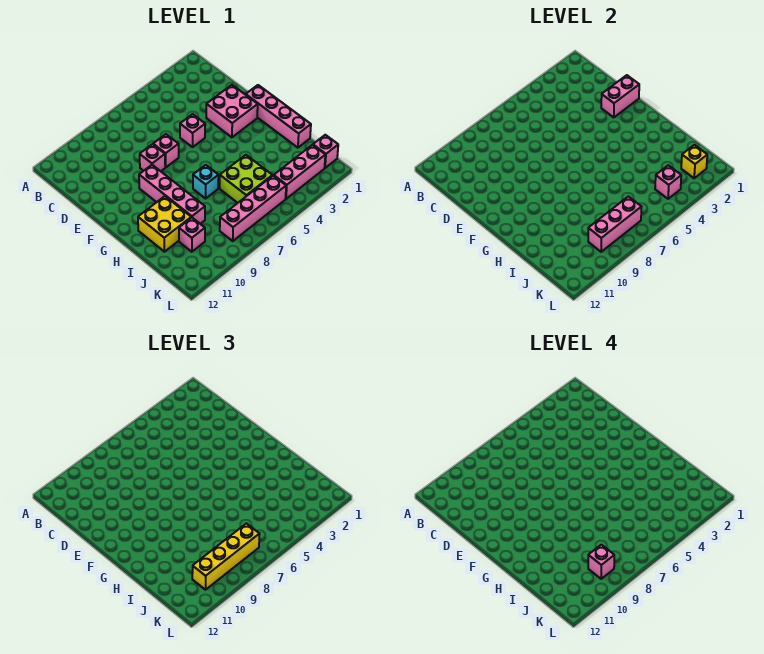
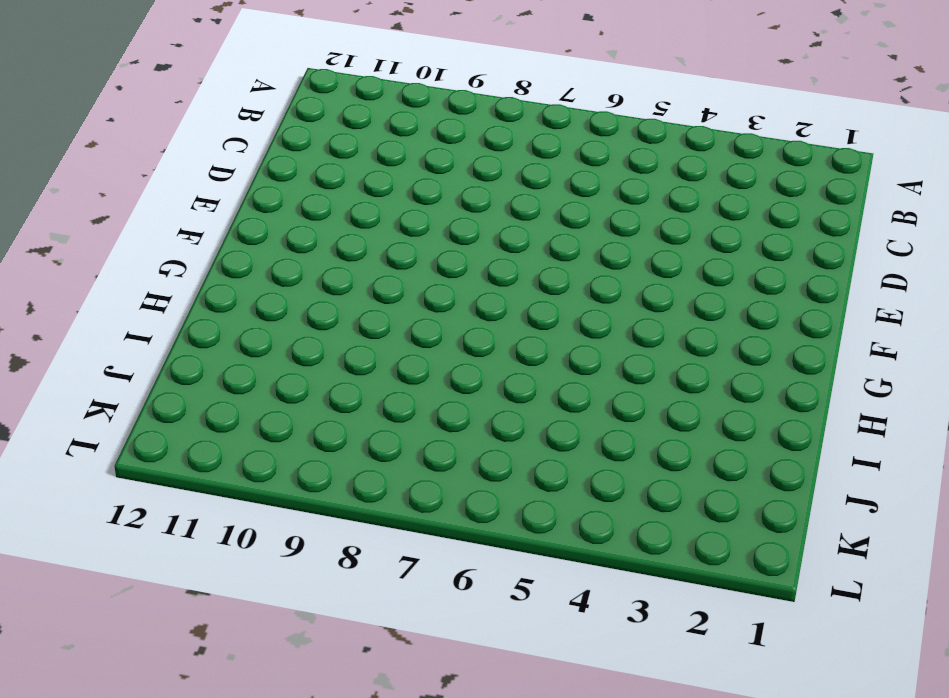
none -> pink brick E2:F3 level 1
none -> pink brick E5 level 1
none -> pink brick E7 level 1

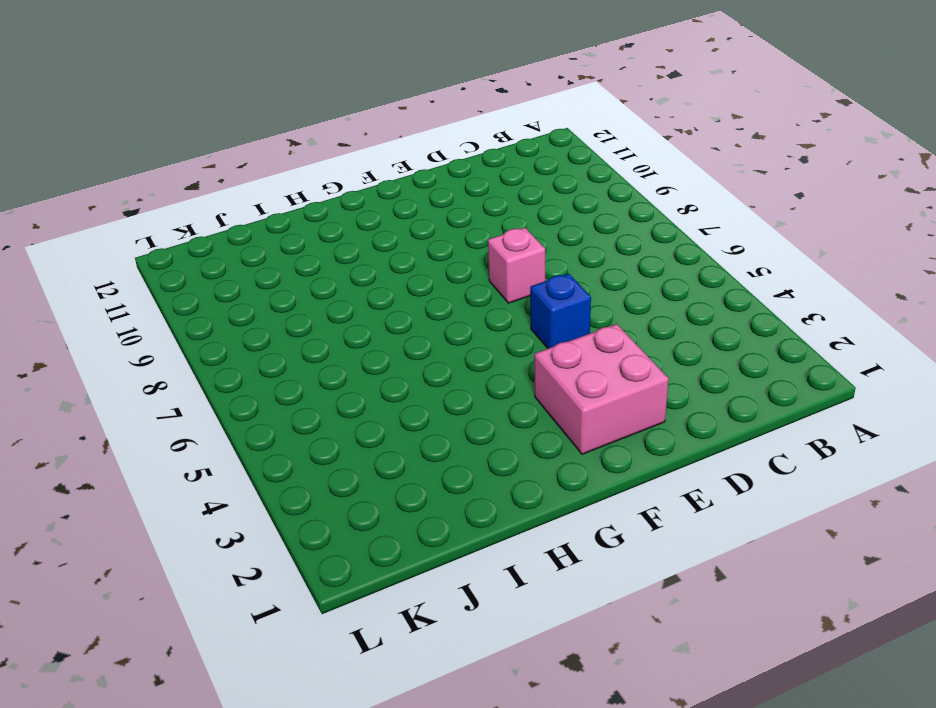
blue brick E5 level 1 -> pink brick E5 level 1
none -> pink brick E8 level 1
none -> pink brick F1:I1 level 1
none -> pink brick F9:I9 level 1

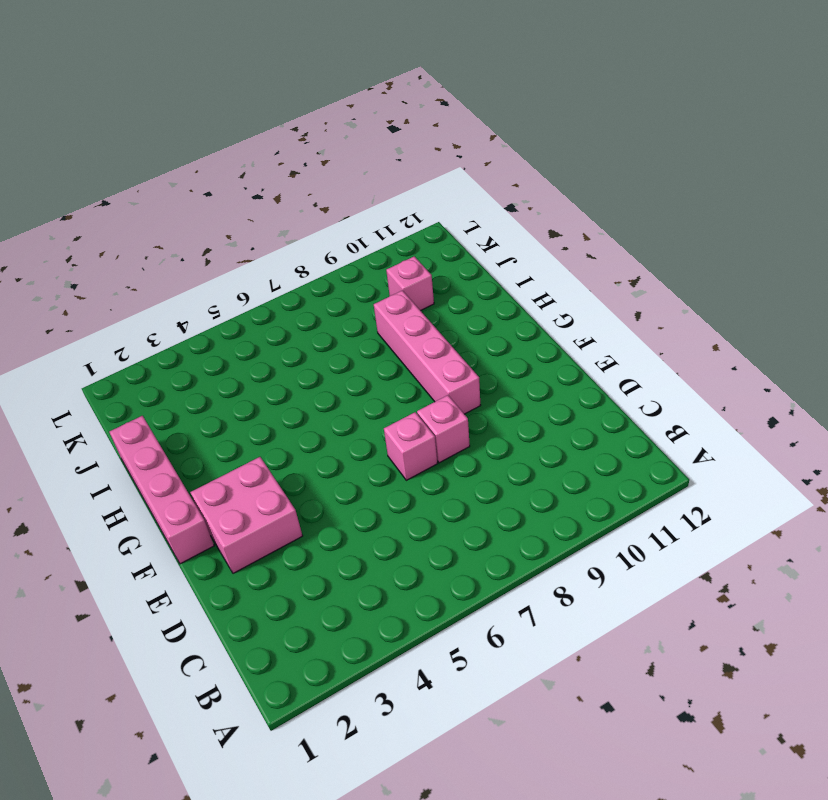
none -> pink brick E5 level 1
none -> cyan brick H7 level 1
none -> yellow brick H10:I11 level 1

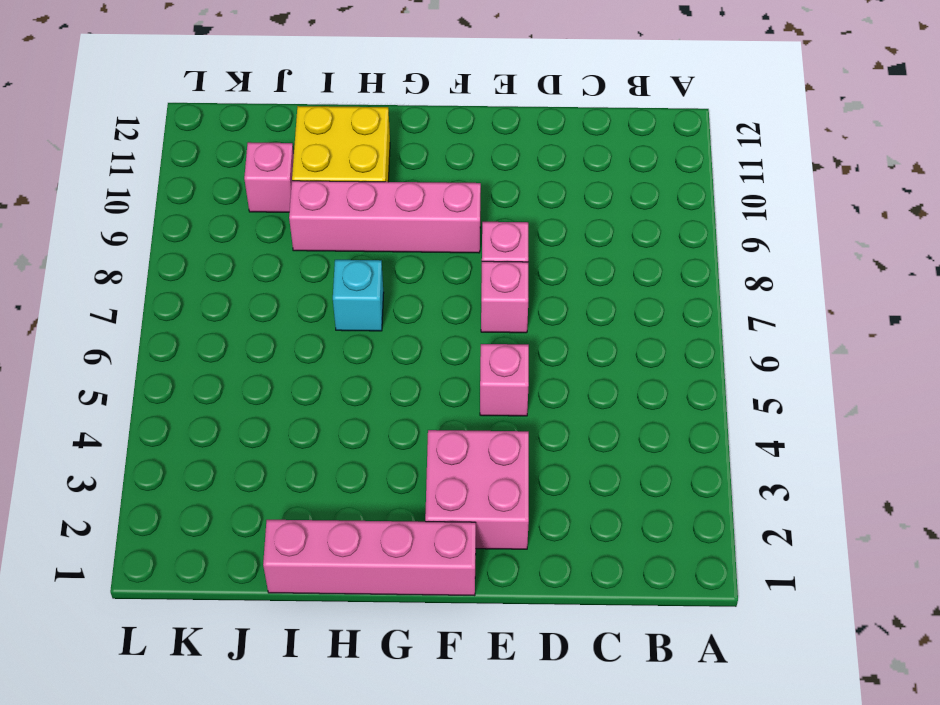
none -> lime brick I5:J6 level 1
none -> pink brick K1 level 1
none -> pink brick K2:K4 level 1

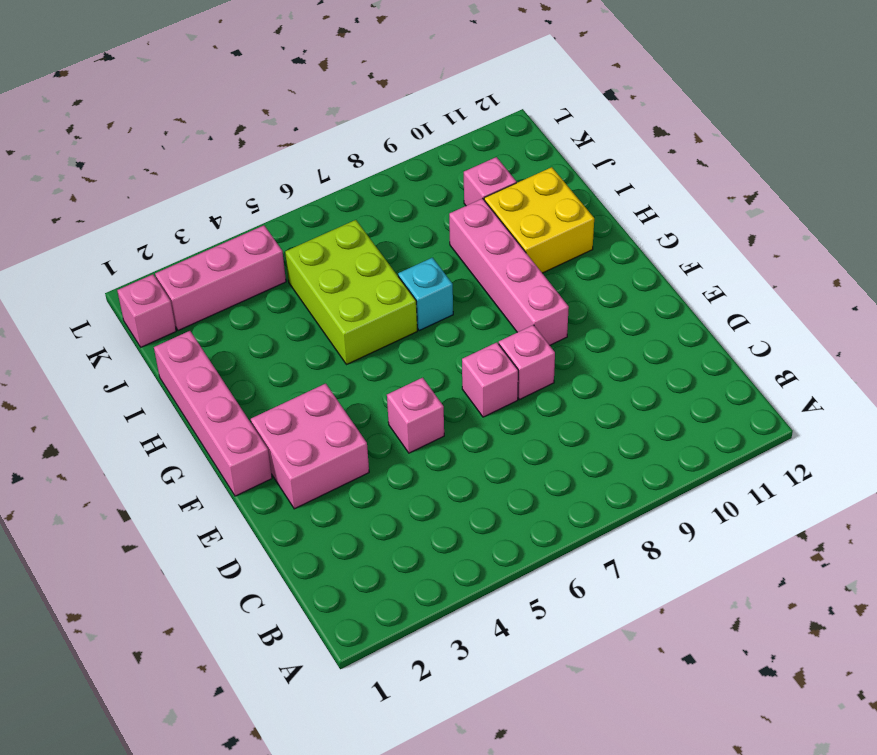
lime brick H5:J6 level 1 -> lime brick I5:J6 level 1
none -> pink brick K5:K8 level 1
none -> pink brick E1:E2 level 2
none -> yellow brick K2 level 2

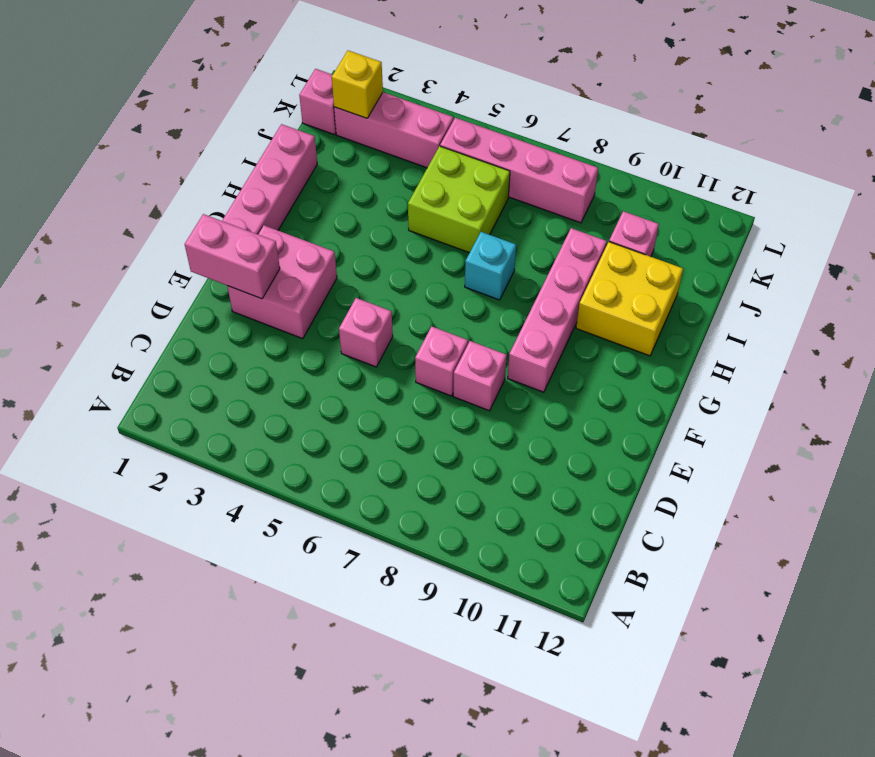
none -> pink brick K4 level 2
none -> pink brick K7:K9 level 2
none -> yellow brick K7:K10 level 3

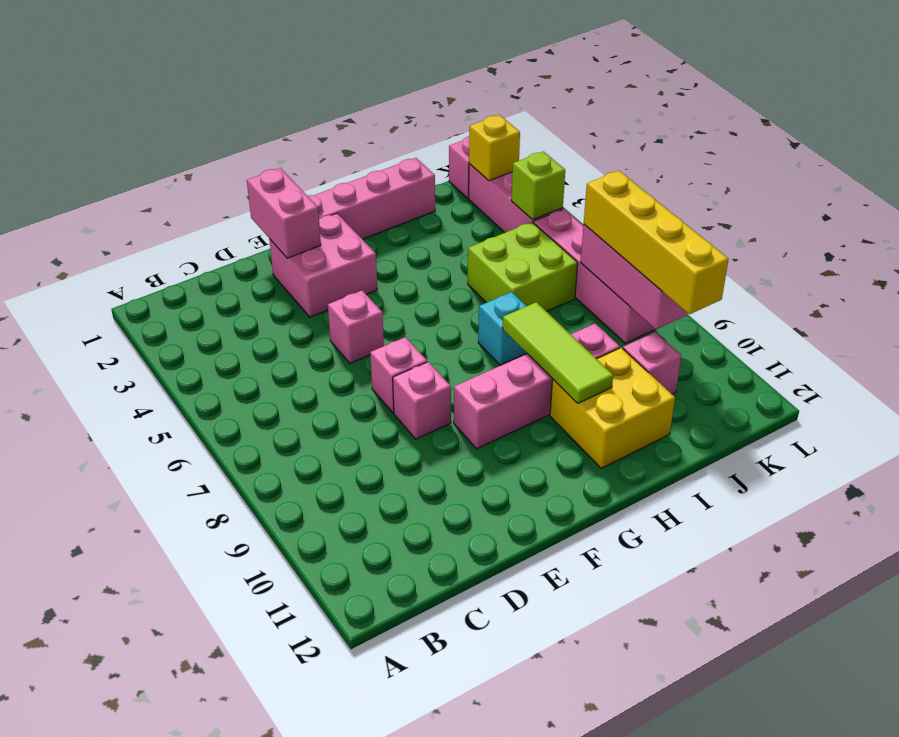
lime tile H8:H10 level 2 -> none
lime brick K4 level 2 -> pink brick K4 level 2
none -> pink brick K9 level 4

